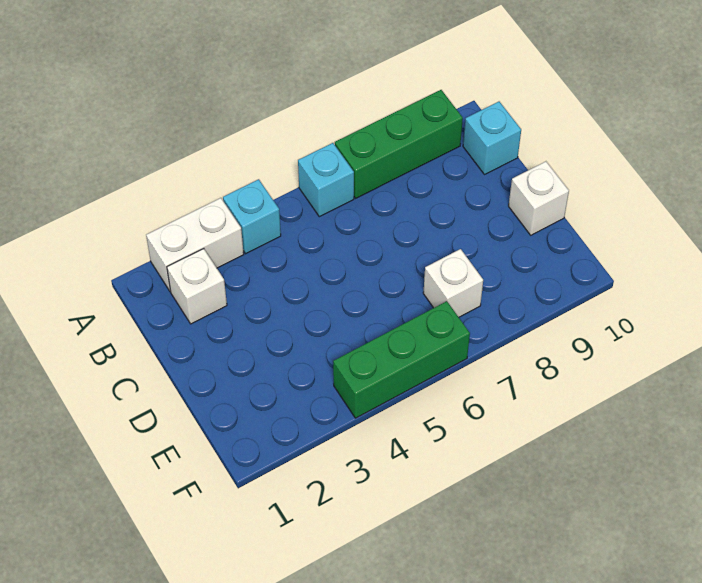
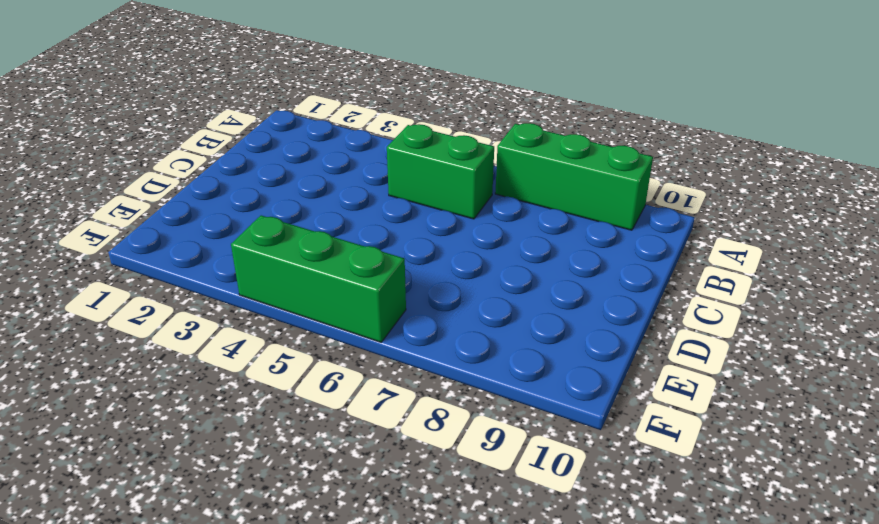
green brick B5:B6 level 1 -> none
none -> white brick A2:A3 level 1
none -> cyan brick A4 level 1

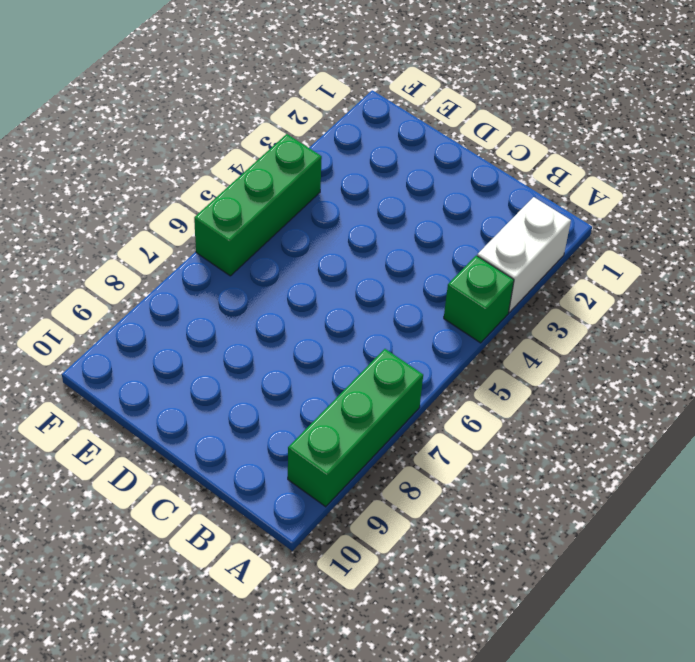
green brick A4 level 1 -> cyan brick A4 level 1
none -> cyan brick A6 level 1
none -> white brick B2 level 1

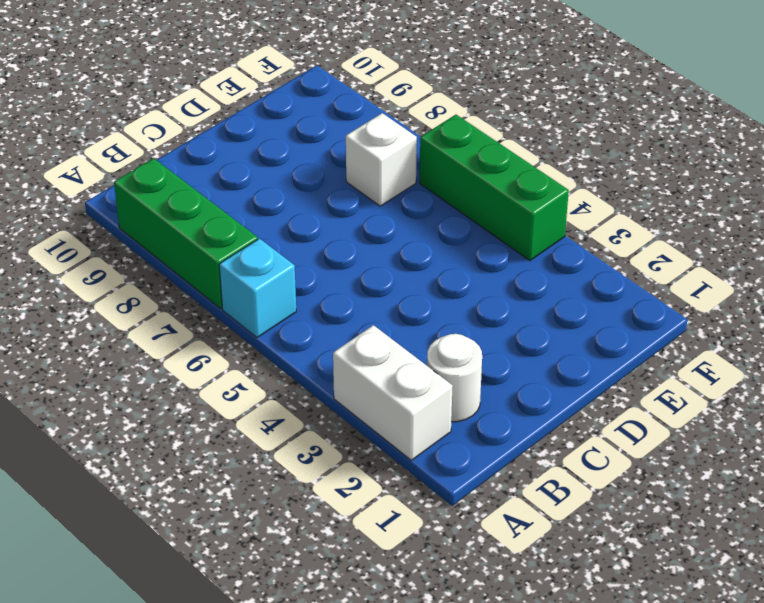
white round brick B2 level 1 -> white brick B2 level 1
none -> cyan brick A4 level 1
none -> cyan brick B10 level 1

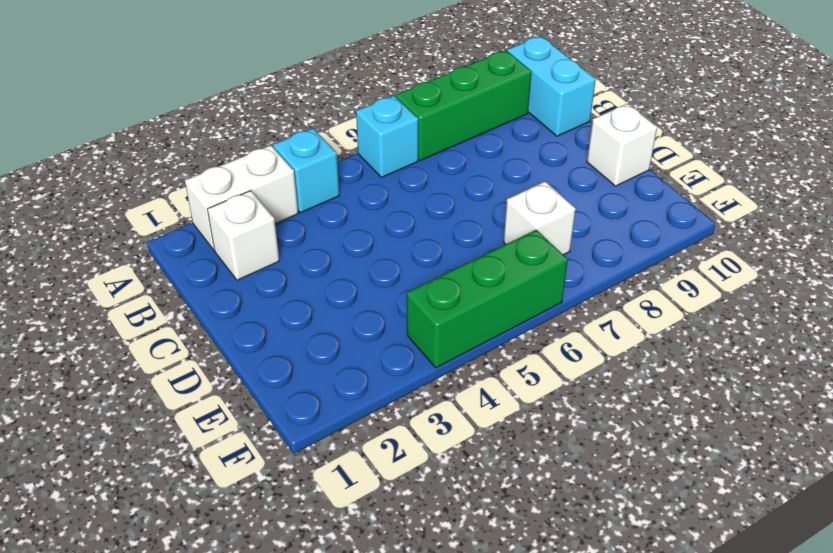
cyan brick A10:B10 level 1 -> cyan brick B10 level 1

